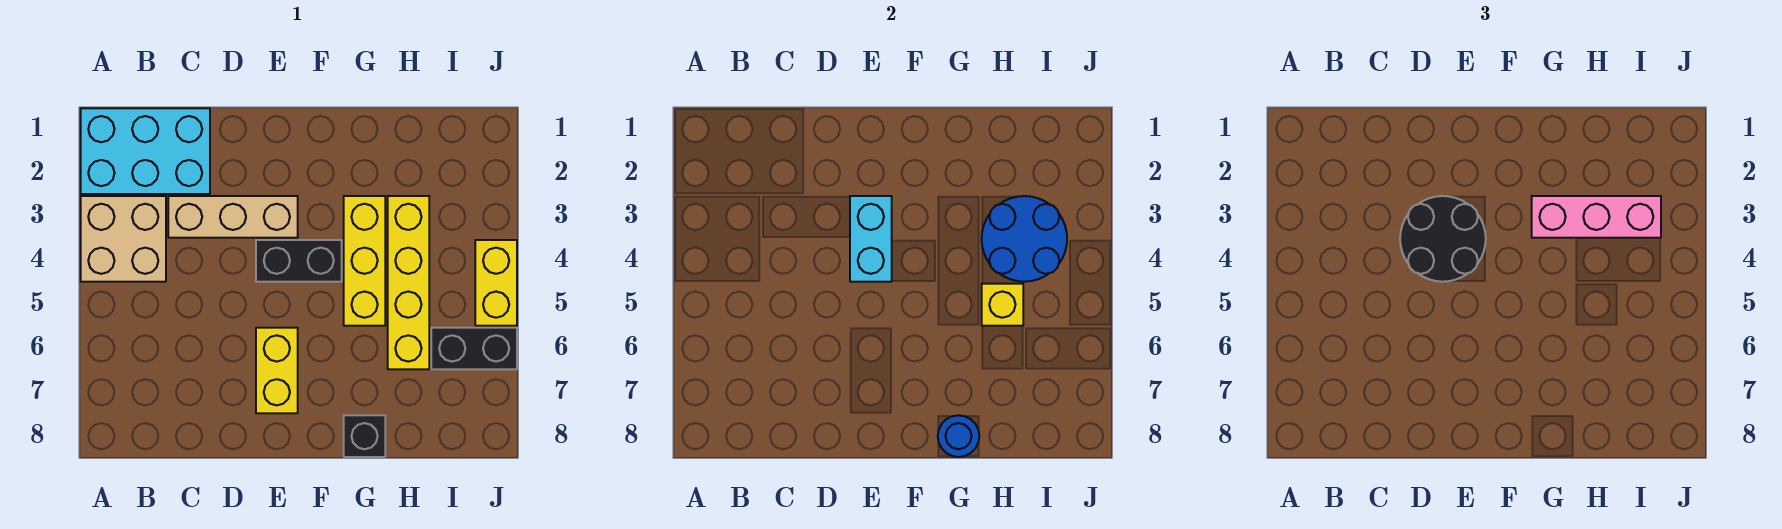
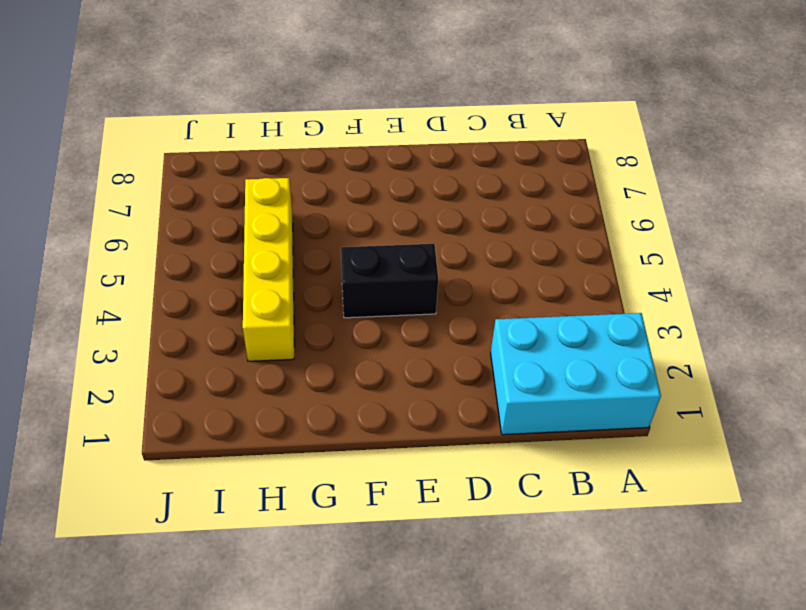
none -> tan brick A3:B4 level 1
none -> tan brick C3:E3 level 1
none -> yellow brick E6:E7 level 1

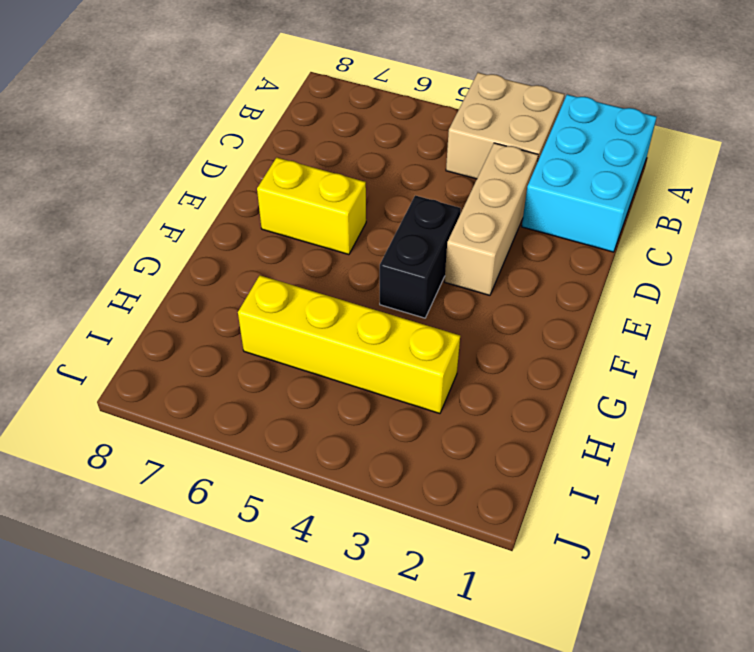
none -> yellow brick G3:G5 level 1
none -> black brick G8 level 1
none -> black brick I6:J6 level 1

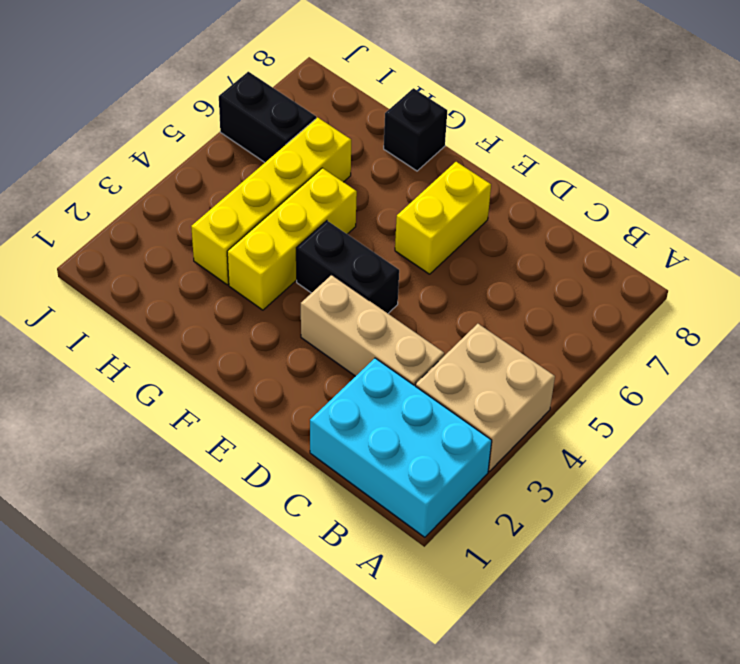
none -> yellow brick J4:J5 level 1
none -> cyan brick E3:E4 level 2
none -> blue round brick G8 level 2

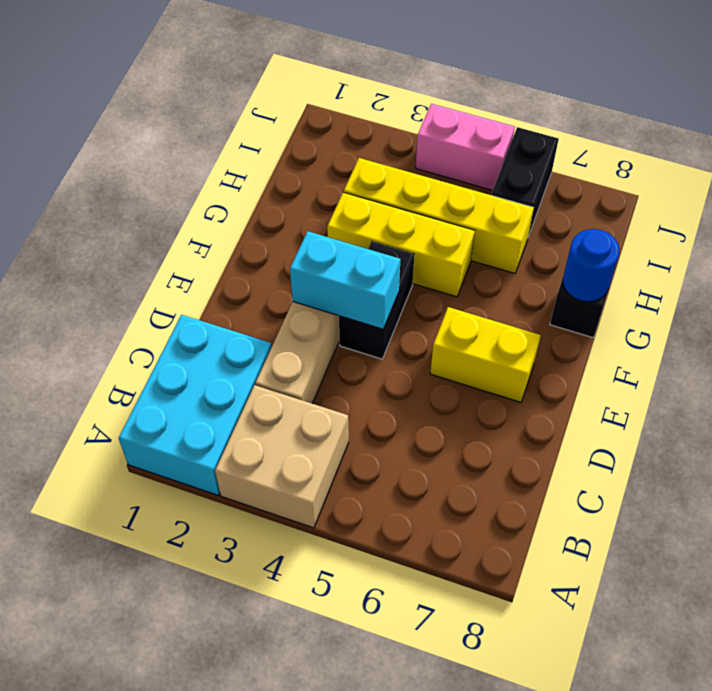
pink brick J4:J5 level 1 -> yellow brick J4:J5 level 1
none -> blue round brick H3:I4 level 2
none -> yellow brick H5 level 2
none -> black round brick D3:E4 level 3

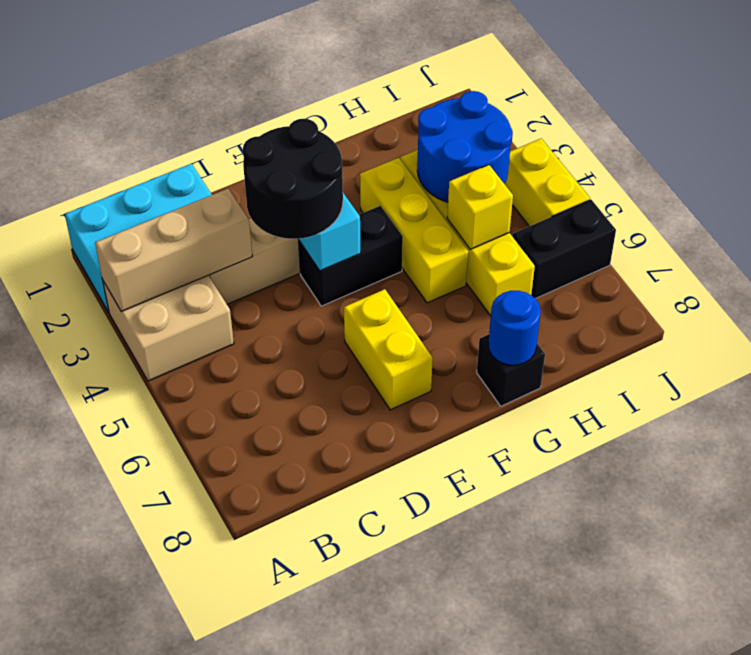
tan brick A3:C3 level 2 -> none
none -> pink brick G3:I3 level 3

